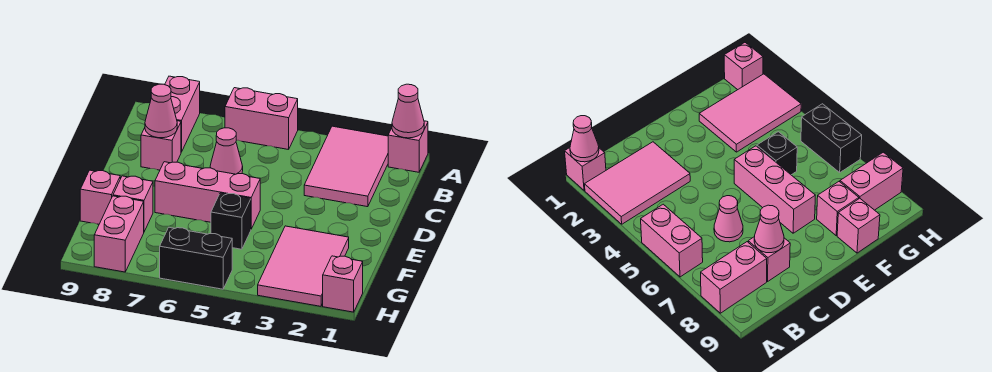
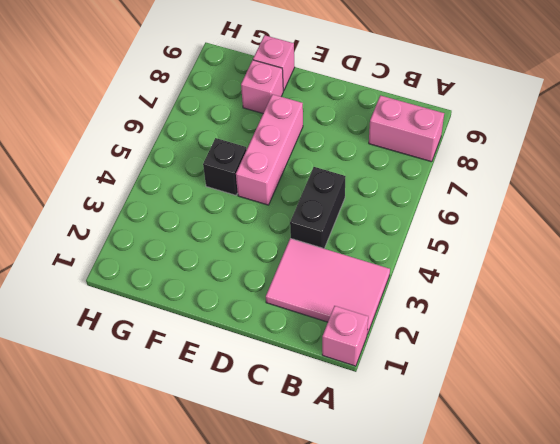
black brick C4:C5 level 1 -> black brick H5:H6 level 1
none -> pink brick A5:A6 level 1
none -> pink cone C6 level 1
none -> pink brick C8 level 1

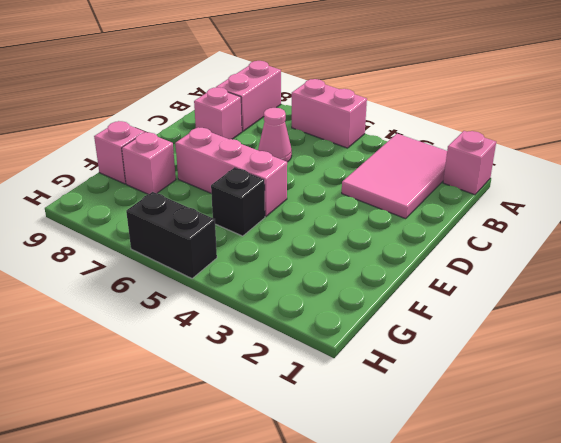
none -> pink tile F2:H3 level 1
none -> pink brick G8:H8 level 1
none -> pink brick H1 level 1

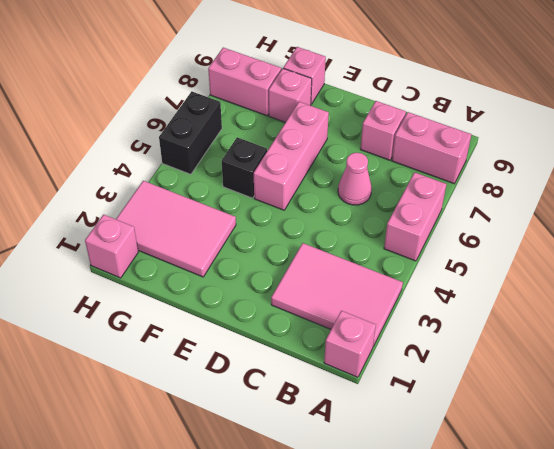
none -> pink cone A1 level 2
none -> pink cone C8 level 2

